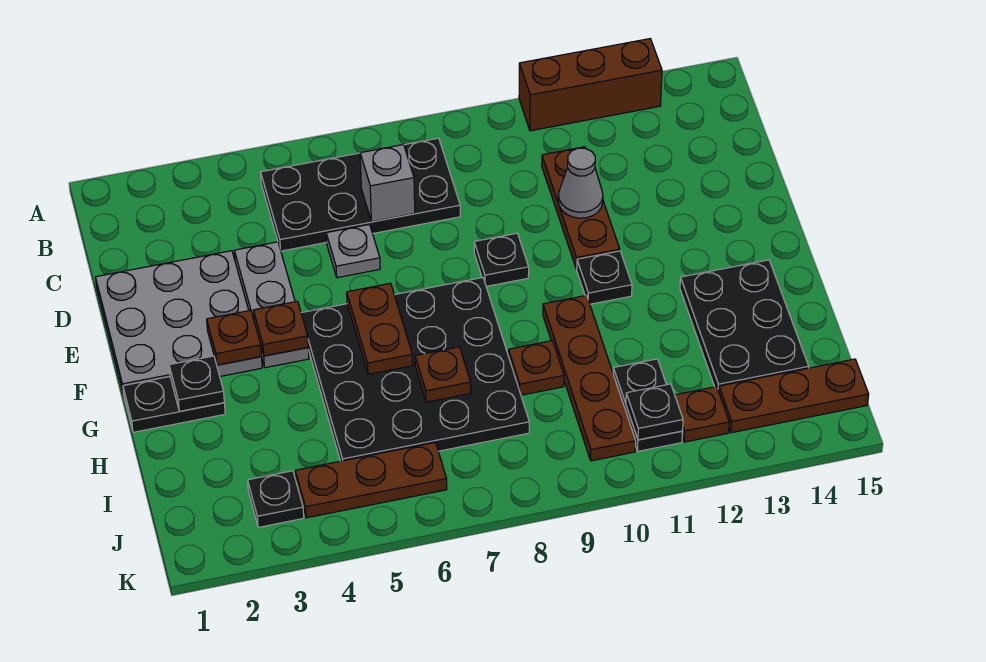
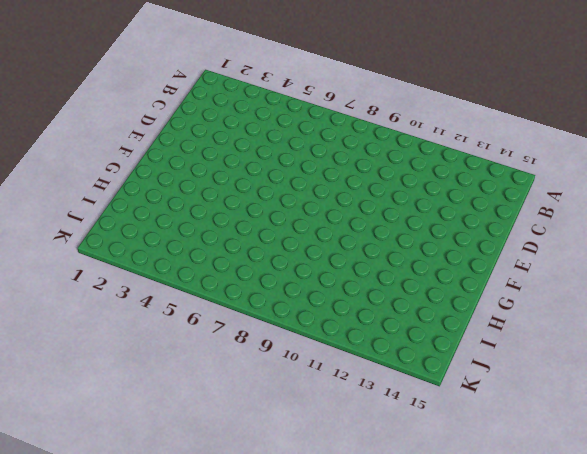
none -> brown brick A11:A13 level 1
none -> black plate B5:C8 level 1
none -> brown plate C11:E11 level 1

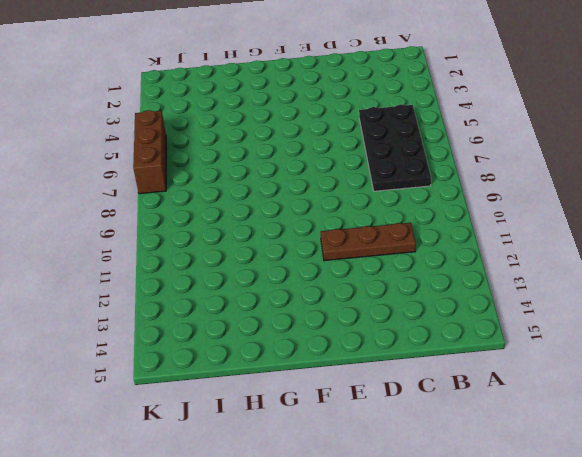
brown brick K5:K7 level 1 -> brown brick A11:A13 level 1
none -> grey plate D1:F3 level 1
none -> grey plate D4:F4 level 1
none -> grey plate D6 level 1

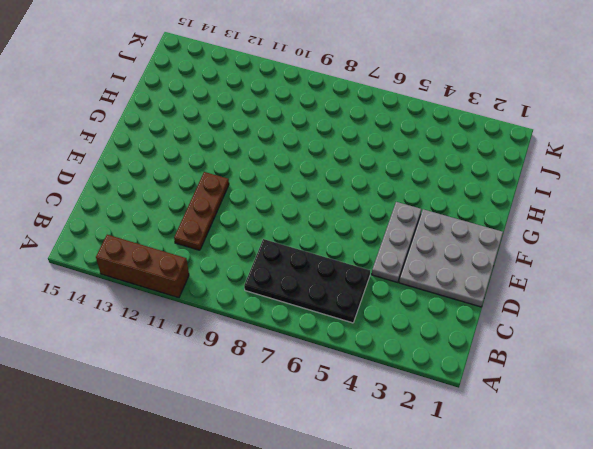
none -> grey plate D6 level 1
none -> black plate E9 level 1
none -> black plate F5:I8 level 1

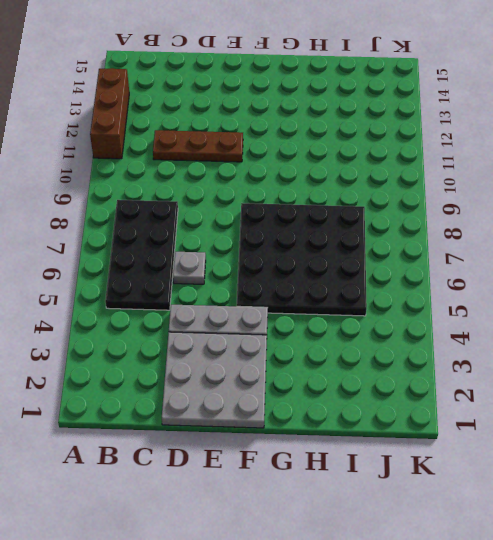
none -> black plate E9 level 1
none -> black plate F11 level 1
none -> black plate G1:G2 level 1

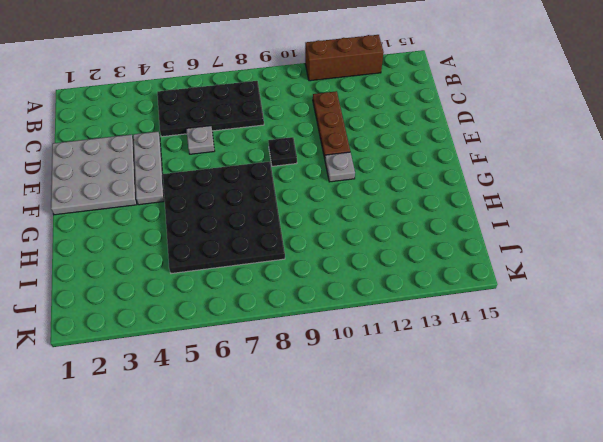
grey plate F11 level 1 -> black plate F11 level 1
none -> black plate G1:G2 level 1
none -> brown plate G10:J10 level 1
none -> black plate G13:I14 level 1

